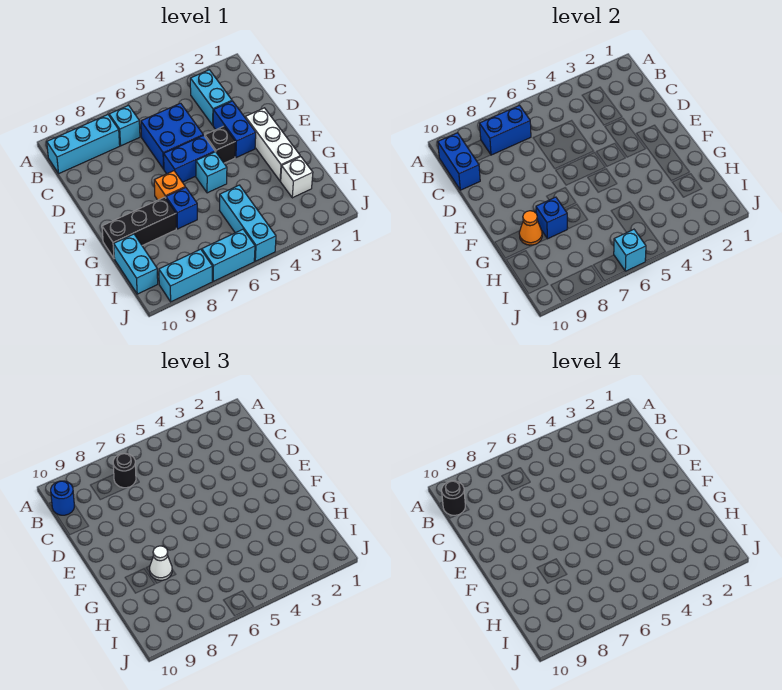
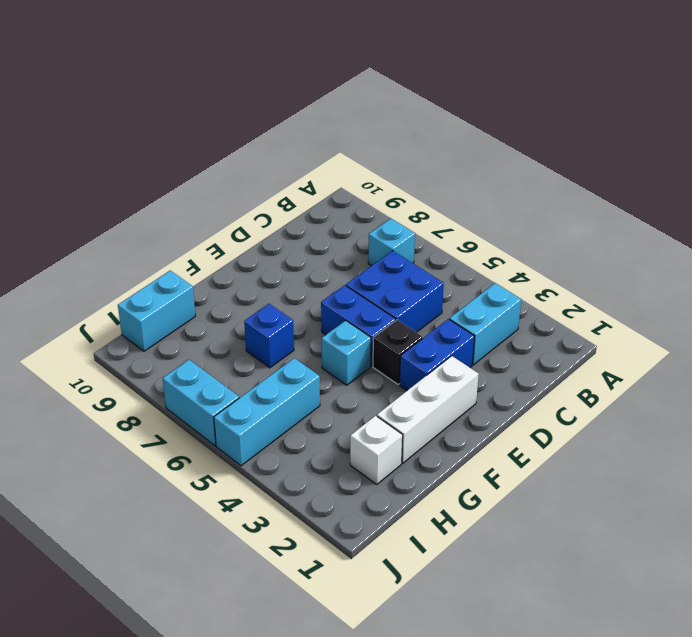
none -> cyan brick B8:B10 level 1
none -> orange brick F7 level 1
none -> black brick G8:G10 level 1

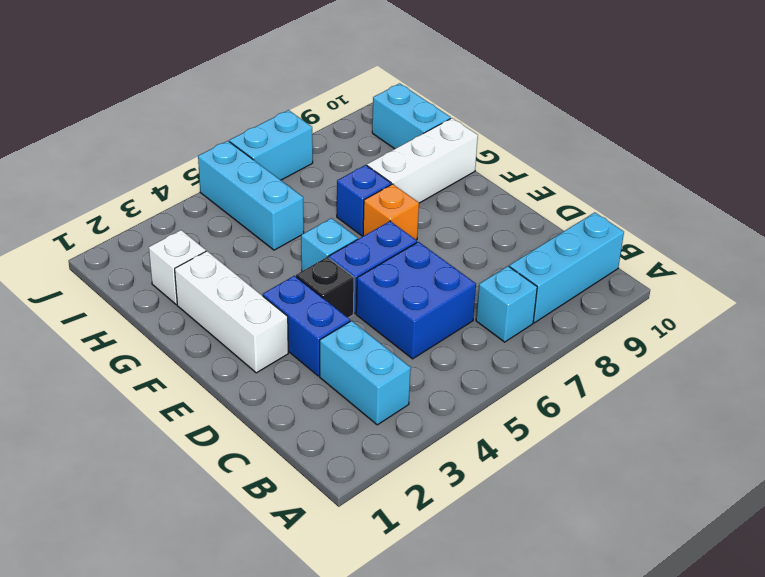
white brick G8:G10 level 1 -> black brick G8:G10 level 1
none -> cyan brick J8:J9 level 1
none -> blue brick B7:B8 level 2
none -> blue brick B10:C10 level 2

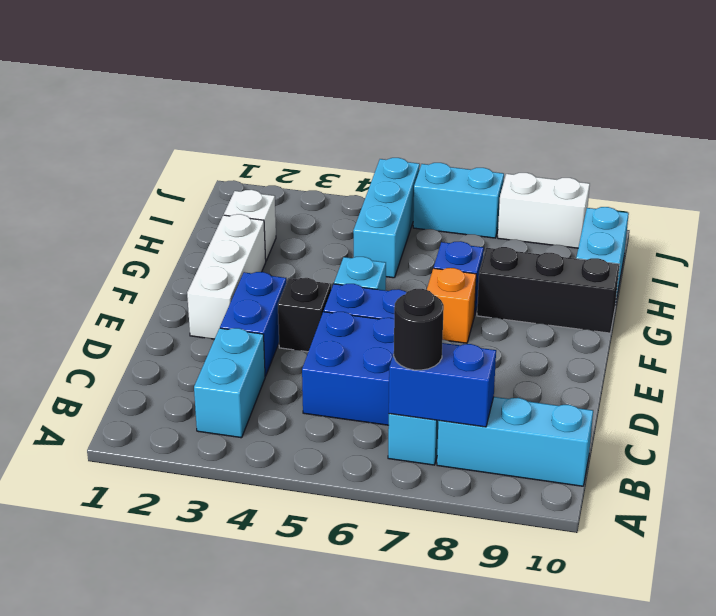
white brick J8:J9 level 1 -> cyan brick J8:J9 level 1
none -> blue brick B10:C10 level 2
none -> blue brick G8 level 2
none -> orange cone G9 level 2

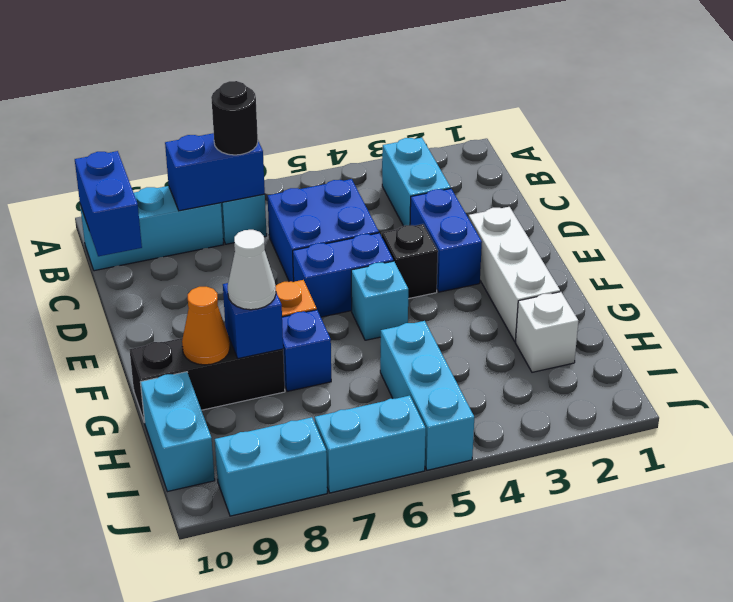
none -> cyan brick J6 level 2
none -> blue round brick B10 level 3
none -> black round brick B10 level 4

